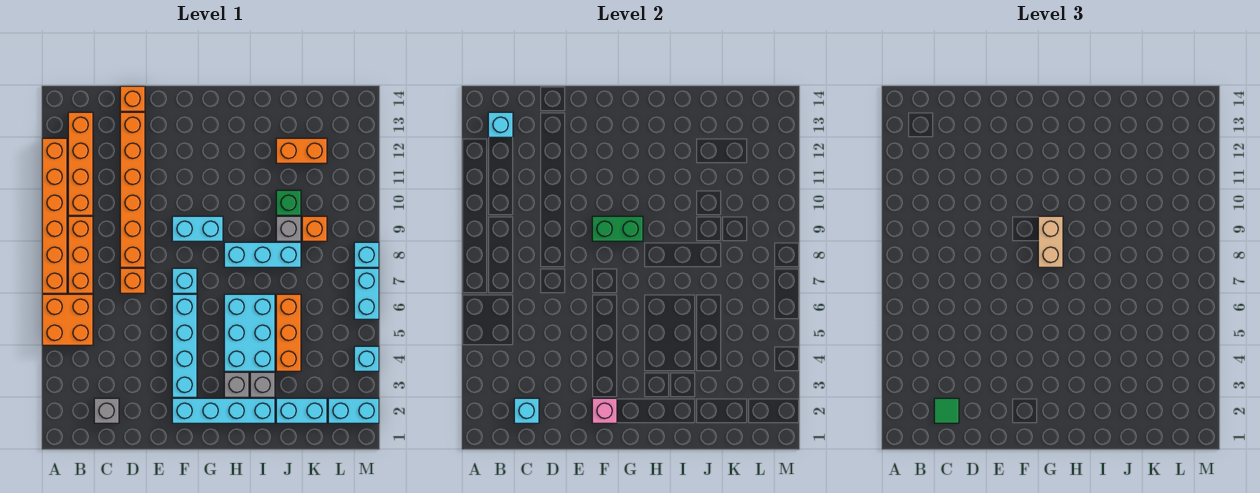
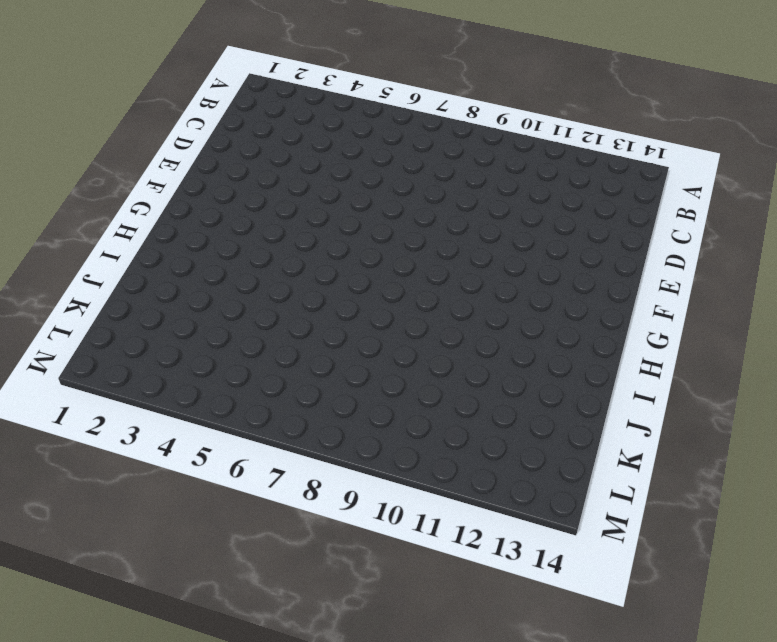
none -> orange brick A5:B6 level 1
none -> orange brick A7:A12 level 1
none -> orange brick B7:B9 level 1
none -> orange brick B10:B13 level 1

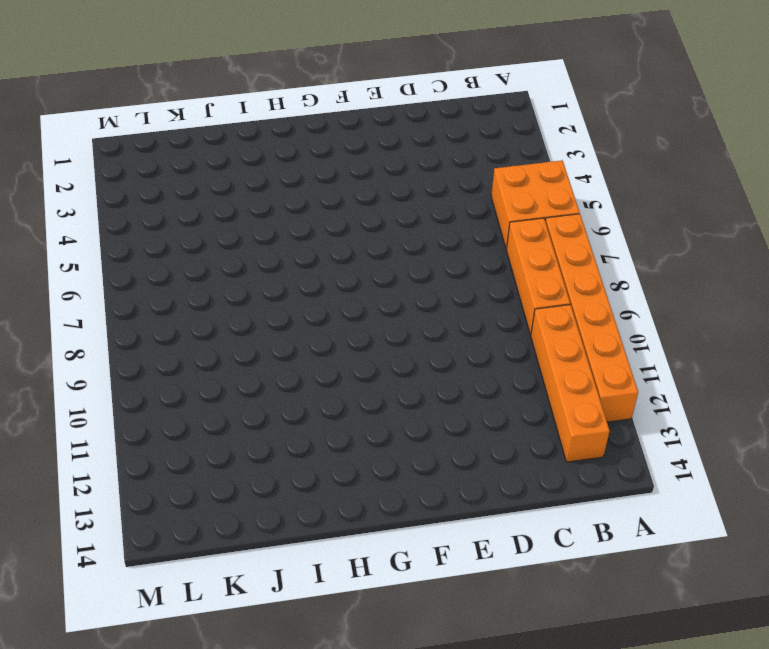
none -> grey brick C2 level 1
none -> orange brick D7 level 1
none -> orange brick D8:D13 level 1
none -> orange brick D14 level 1

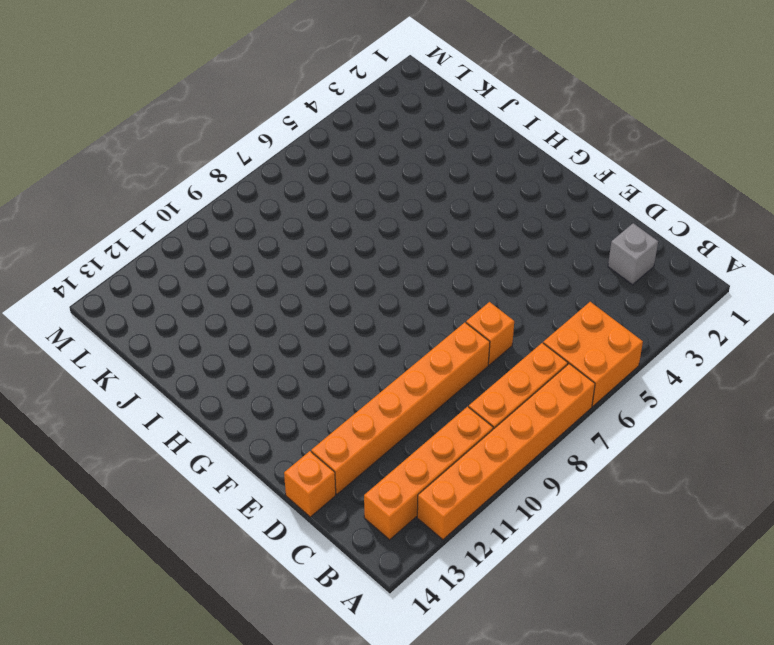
none -> cyan brick F2:I2 level 1
none -> cyan brick F3:F6 level 1
none -> cyan brick F7 level 1
none -> cyan brick F9:G9 level 1

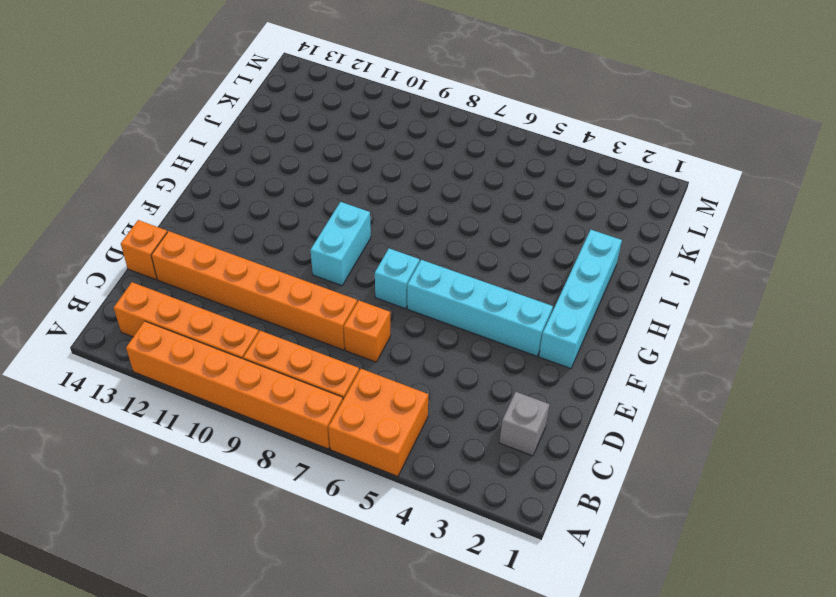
none -> grey brick H3 level 1
none -> cyan brick H4:I6 level 1
none -> cyan brick H8:J8 level 1
none -> grey brick I3 level 1

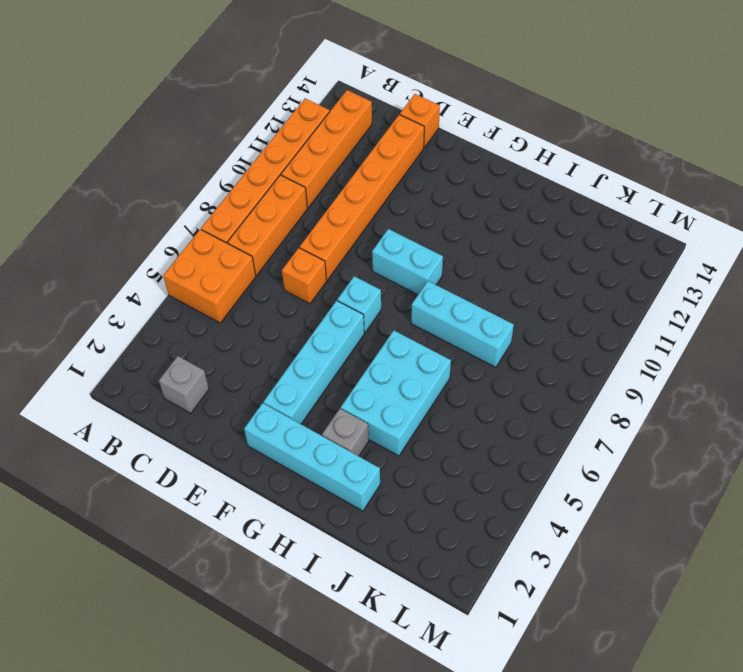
none -> grey brick I3 level 1
none -> cyan brick J2:K2 level 1
none -> orange brick J4:J6 level 1
none -> grey brick J9 level 1

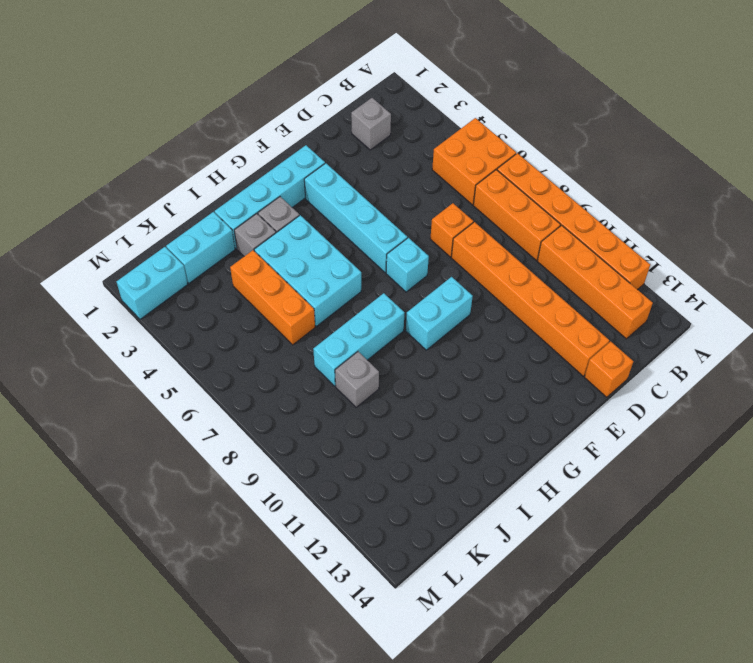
none -> green brick J10 level 1
none -> orange brick J12:K12 level 1
none -> orange brick K9 level 1
none -> cyan brick M4 level 1

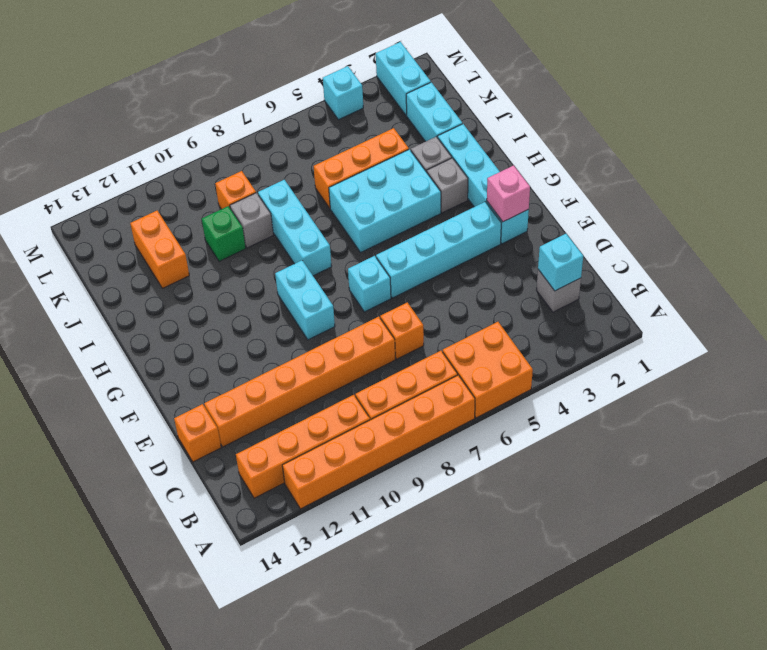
none -> cyan brick M6:M7 level 1
none -> cyan brick M8 level 1
none -> cyan brick B13 level 2
none -> green brick F9:G9 level 2

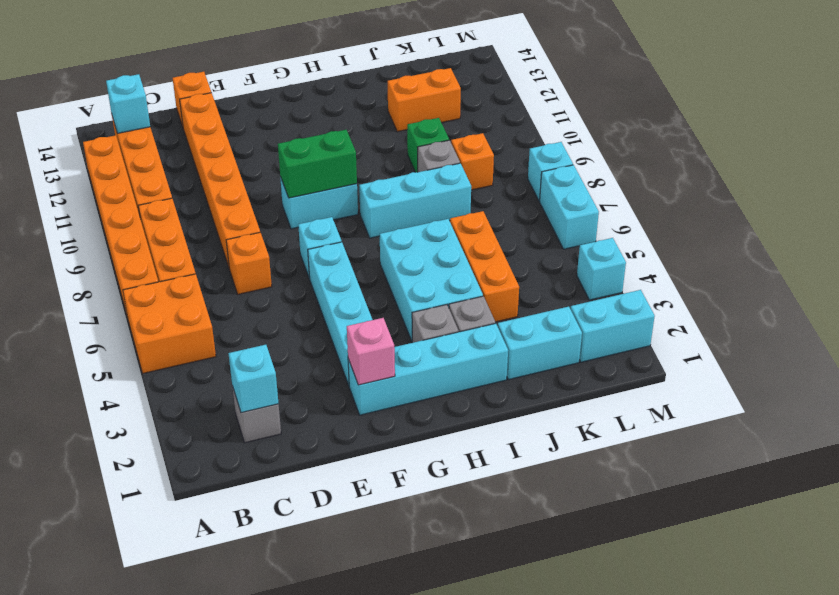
none -> green tile C2 level 3
none -> tan brick G8:G9 level 3

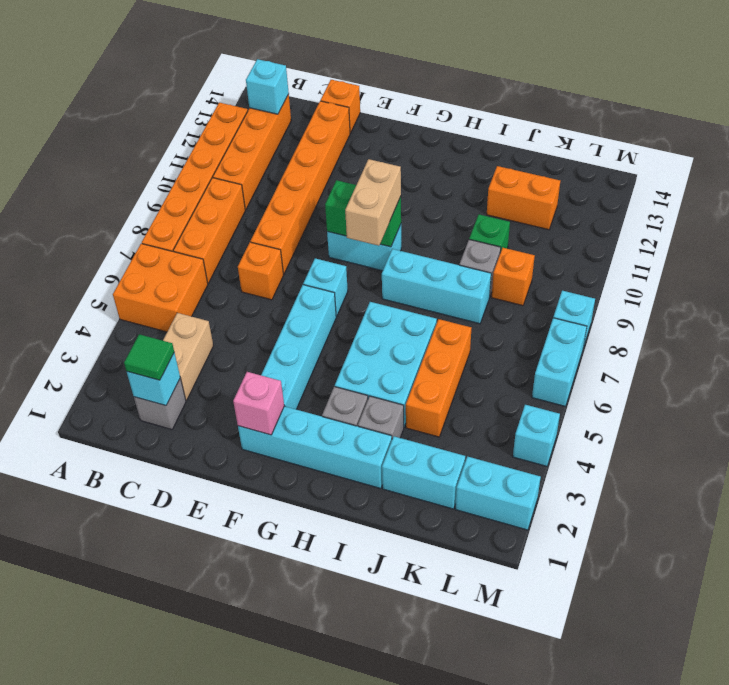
tan brick C3:C4 level 1 -> none

